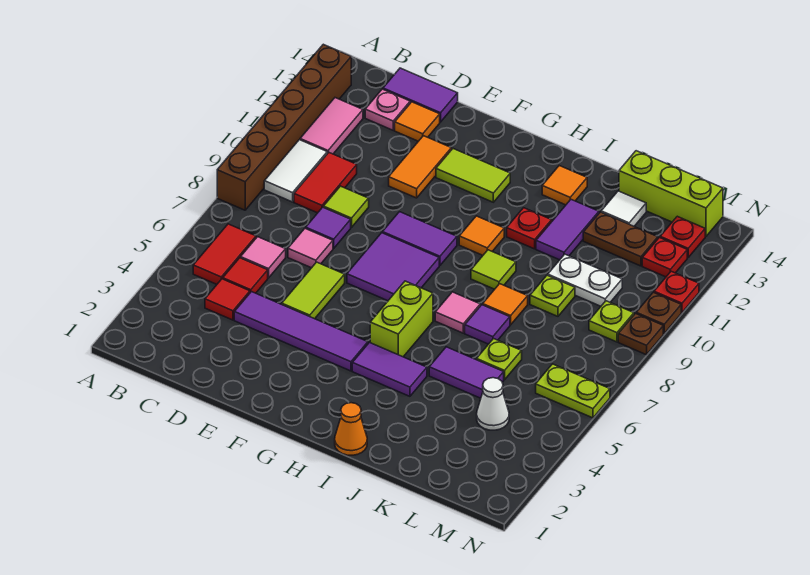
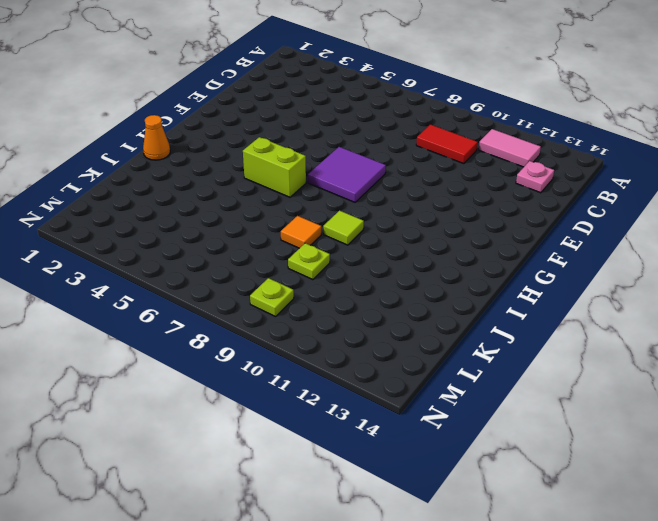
none -> brown brick A8:A13 level 1
none -> red tile B5:B6 level 1
none -> white tile B9:B10 level 1
none -> red tile C4 level 1

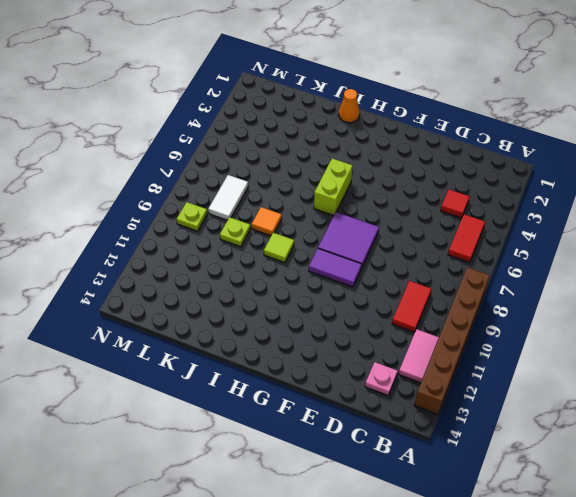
white tile L7:L8 level 1 -> white tile B9:B10 level 1
none -> red tile C5 level 1
none -> pink tile C6 level 1
none -> purple tile C14:D14 level 1
none -> purple tile D4:G4 level 1

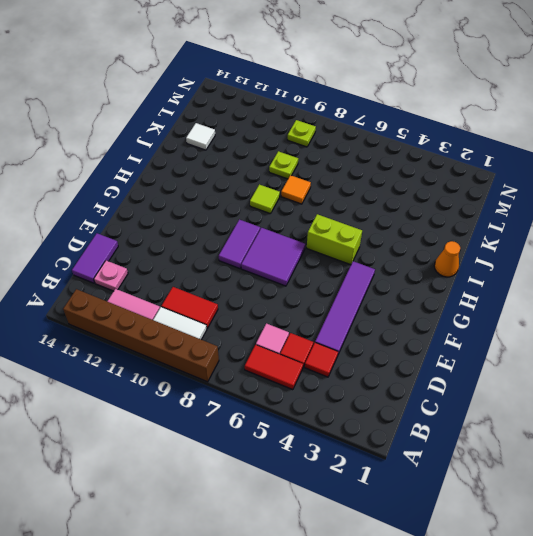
none -> pink tile D7 level 1
none -> purple tile D8 level 1
none -> lime tile D9 level 1
none -> orange tile D13 level 1

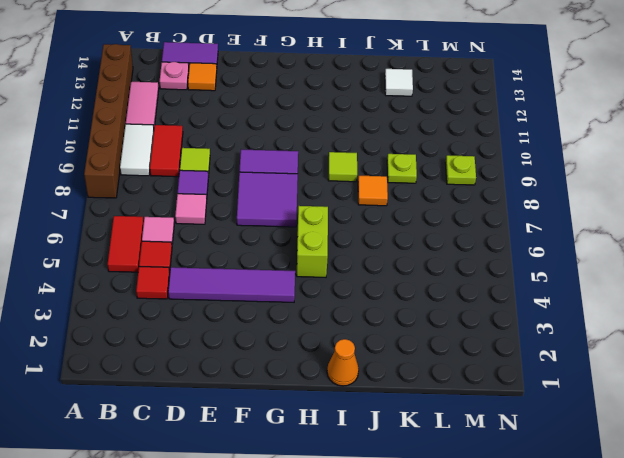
none -> lime tile E5:E6 level 1
none -> orange tile E11:E12 level 1
none -> lime tile F12:G12 level 1
none -> purple tile H4:I4 level 1

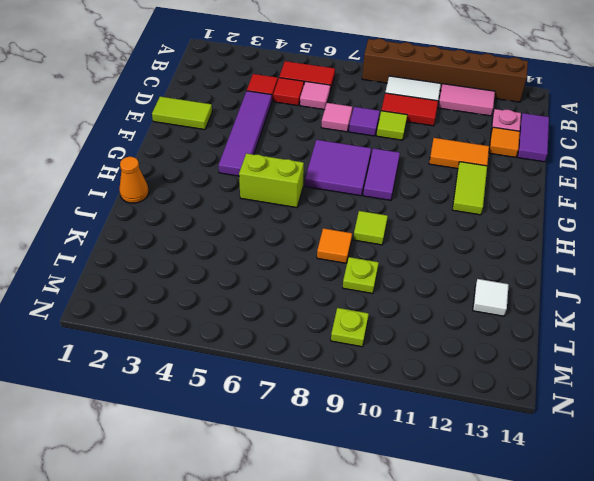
lime tile E1:E2 level 1 -> lime tile E5:E6 level 1
none -> purple tile H4:I4 level 1
none -> orange tile H10 level 1
none -> pink tile I7 level 1
none -> red plate I11 level 1

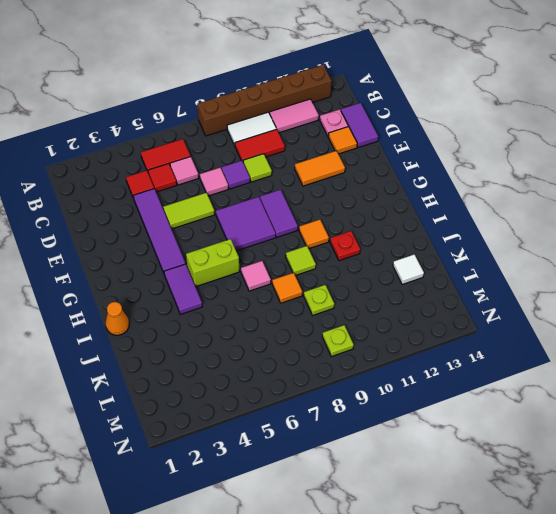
none -> lime tile F12:G12 level 1
none -> orange tile I13 level 1
none -> purple tile J5:K5 level 1
none -> purple tile J7 level 1

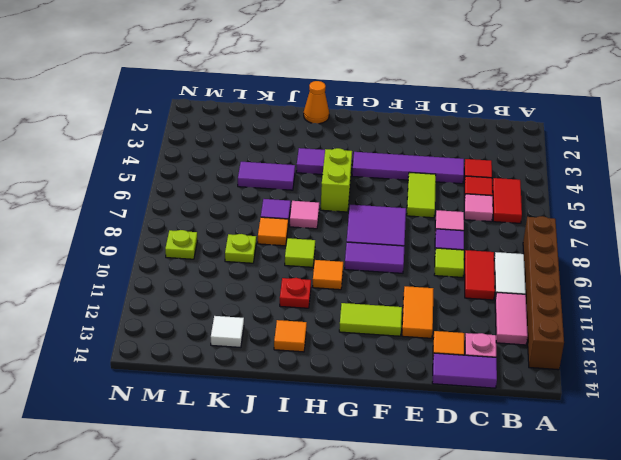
none -> purple tile J11:J12 level 1
none -> lime plate K6 level 1
none -> white plate K10:L10 level 1
none -> brown plate K12:L12 level 1

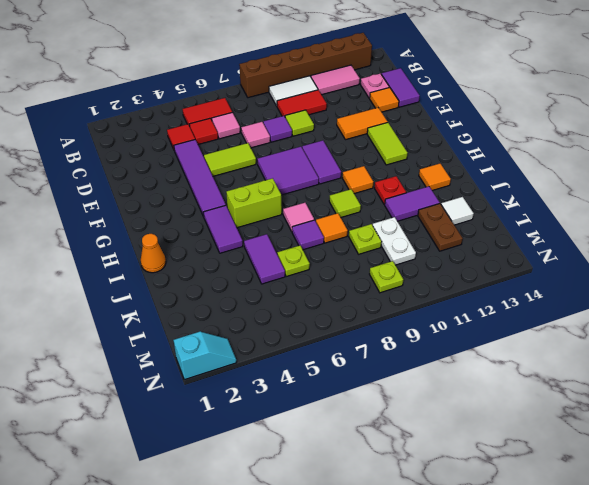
cyan slope N1:N2 level 1 top 1 -> none
none -> lime brick K14:M14 level 1
none -> white cone L4 level 1
none -> lime plate M6:N6 level 1
none -> red plate M12 level 1

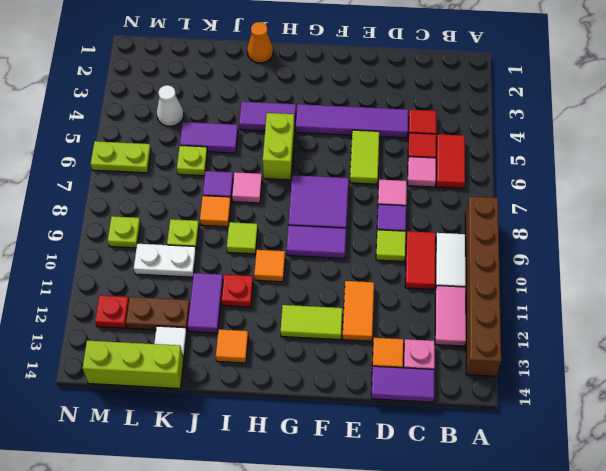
none -> red plate M13 level 1
none -> brown plate N9 level 1
none -> brown plate N10 level 1
none -> red plate N11 level 1

